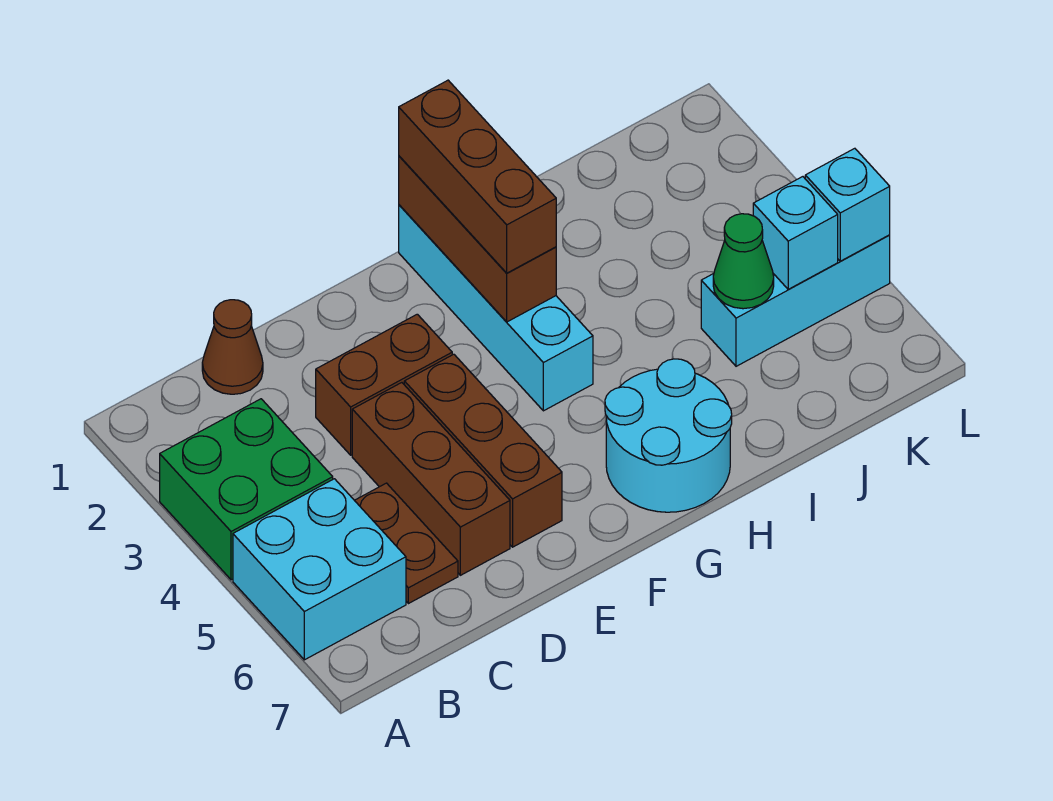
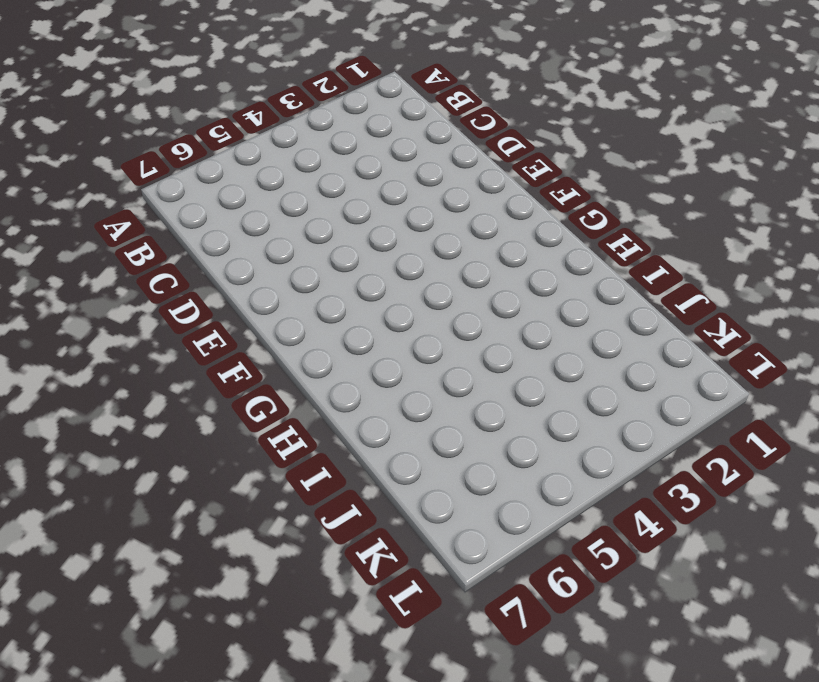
none -> green brick A3:B4 level 1
none -> cyan brick A5:B6 level 1
none -> brown cone C1 level 1

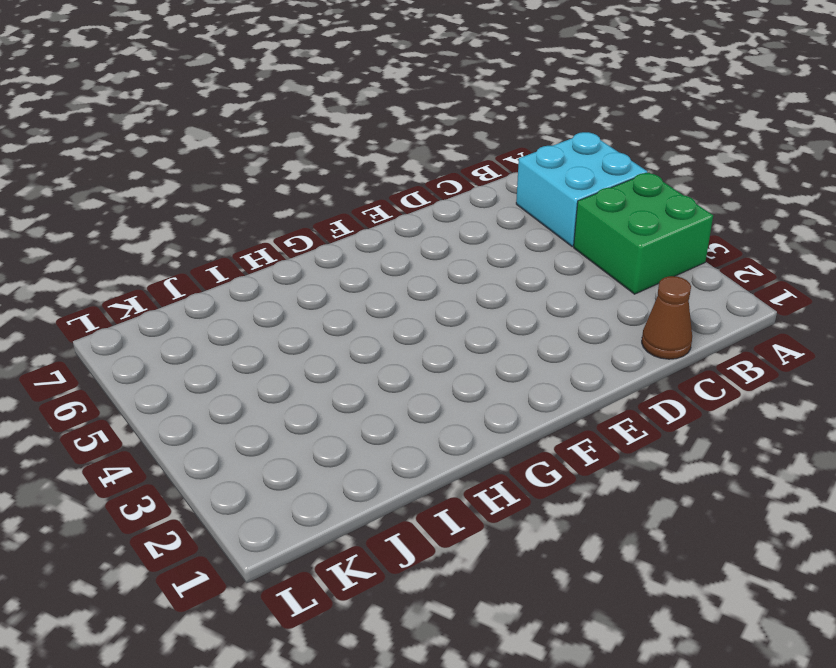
none -> brown plate C5:C6 level 1
none -> brown brick D3:E3 level 1
none -> brown brick D4:D6 level 1

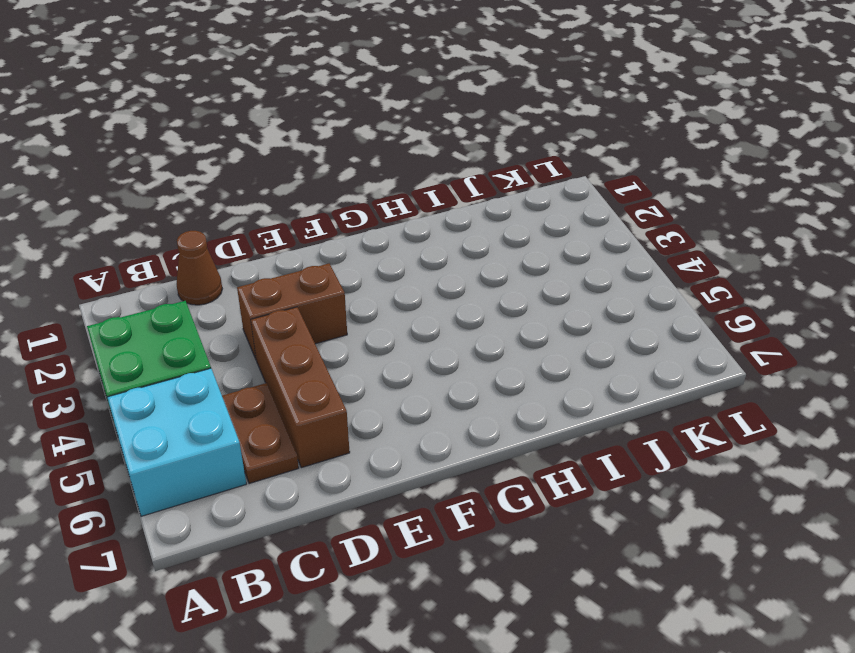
none -> brown brick E4:E6 level 1
none -> cyan brick G1:G4 level 1
none -> cyan round brick G6:H7 level 1

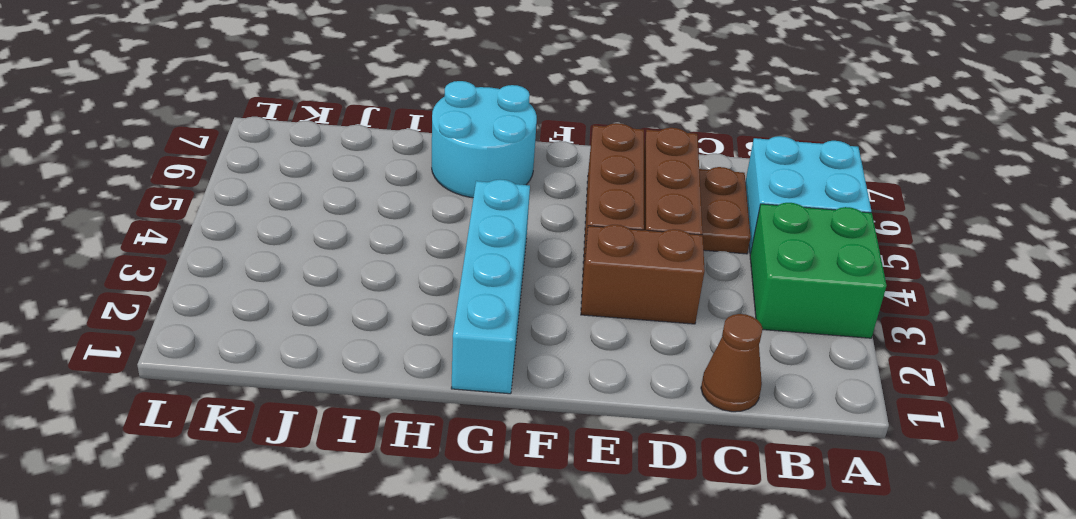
none -> cyan brick J5:L5 level 1
none -> brown brick G1:G3 level 2
none -> green cone J5 level 2

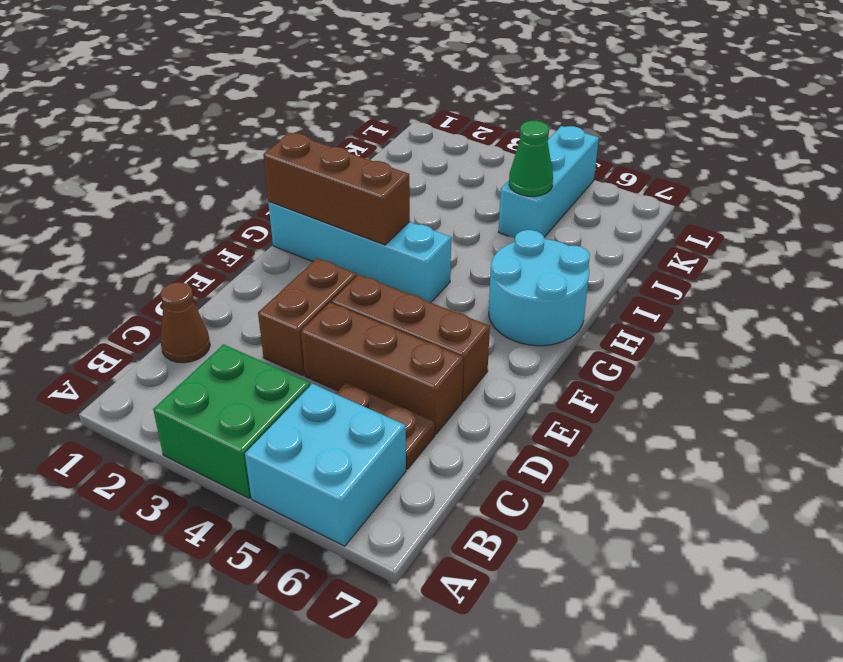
none -> cyan brick K5 level 2
none -> cyan brick L5 level 2
none -> brown brick G1:G3 level 3

